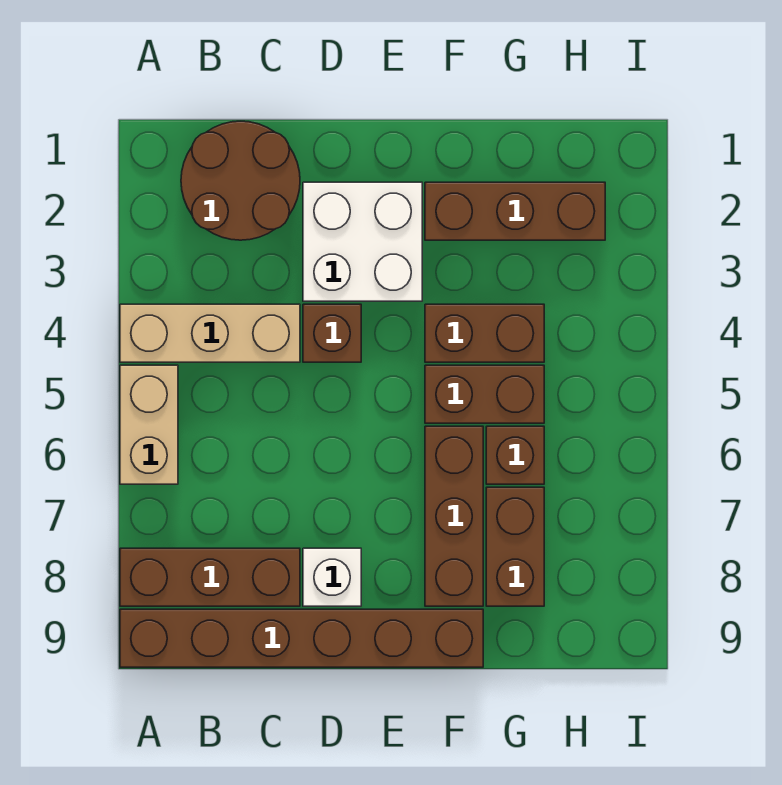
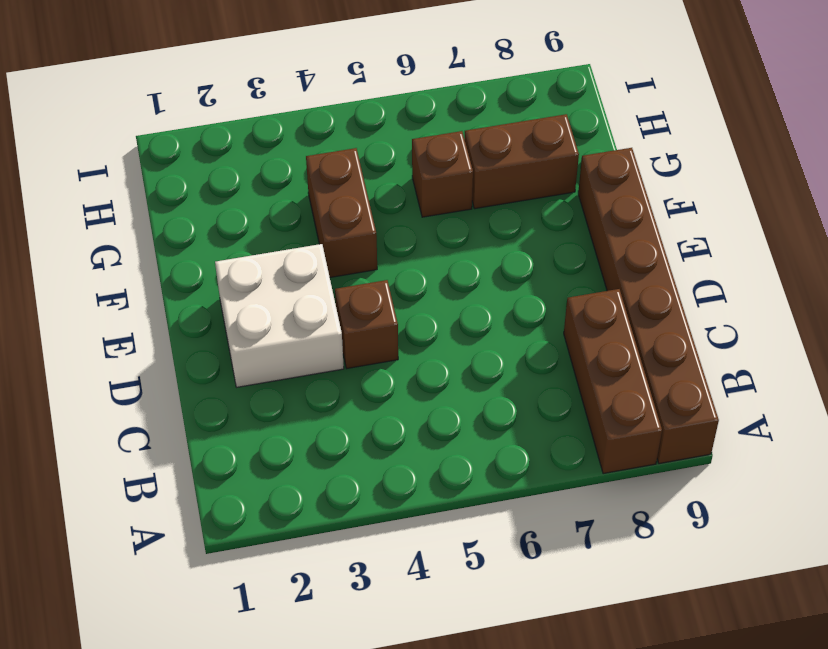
none -> tan brick A4:C4 level 1
none -> tan brick A5:A6 level 1
none -> brown round brick B1:C2 level 1

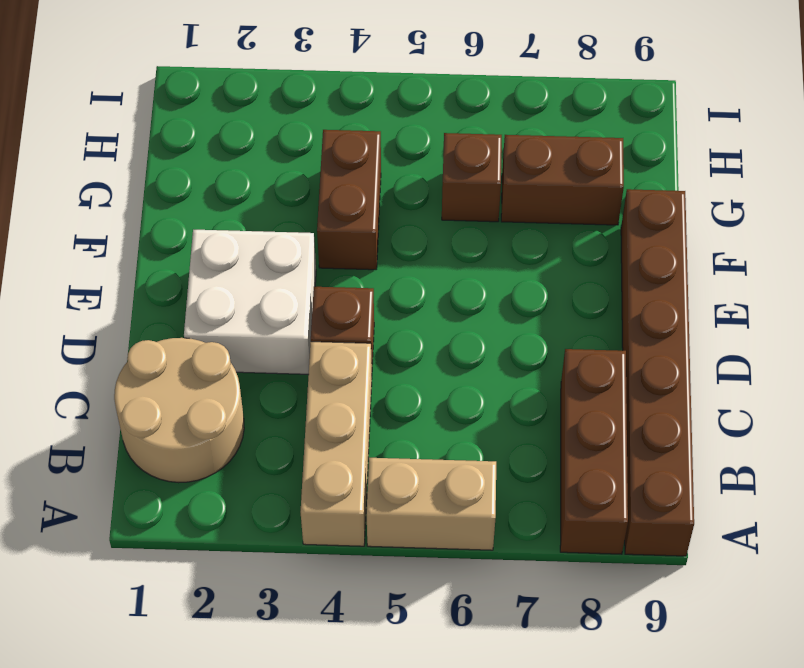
tan round brick B1:C2 level 1 -> brown round brick B1:C2 level 1
none -> white brick D8 level 1
none -> brown brick F2:H2 level 1
none -> brown brick F5:G5 level 1

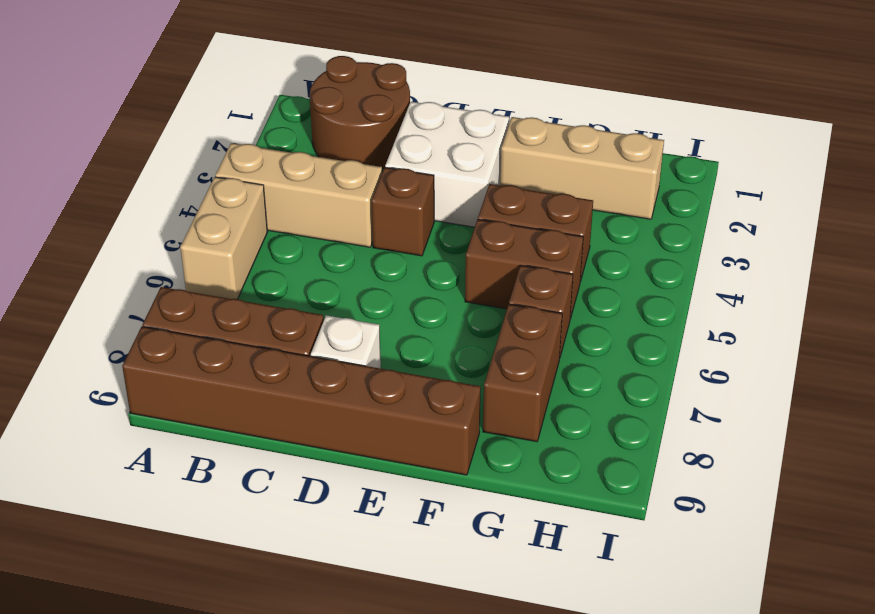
tan brick F2:H2 level 1 -> brown brick F2:H2 level 1
none -> brown brick F6:F8 level 1

